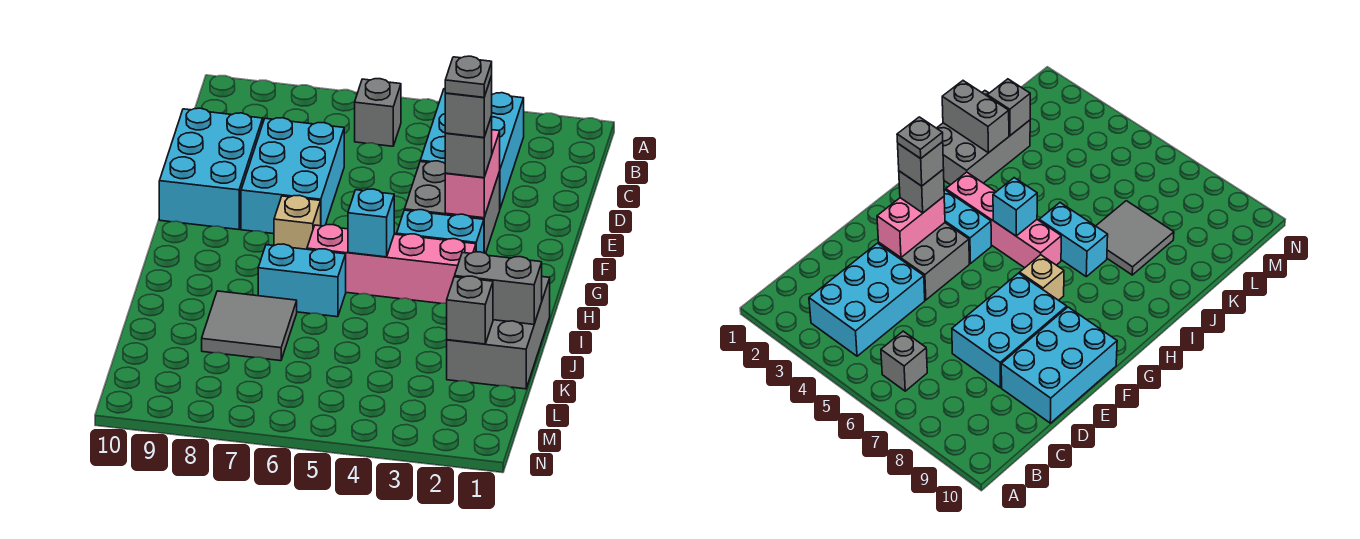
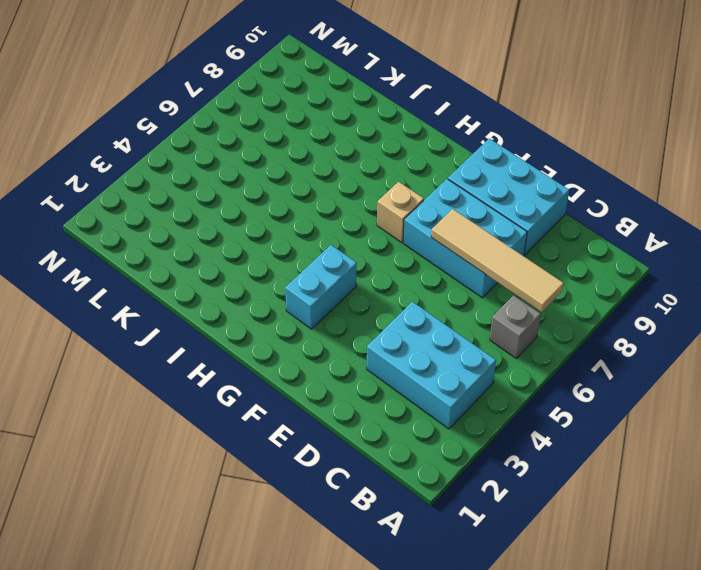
tan tile B7:E7 level 2 -> none
none -> grey brick E3:F4 level 1
none -> pink brick H3:H6 level 1
none -> grey brick I1:K2 level 1

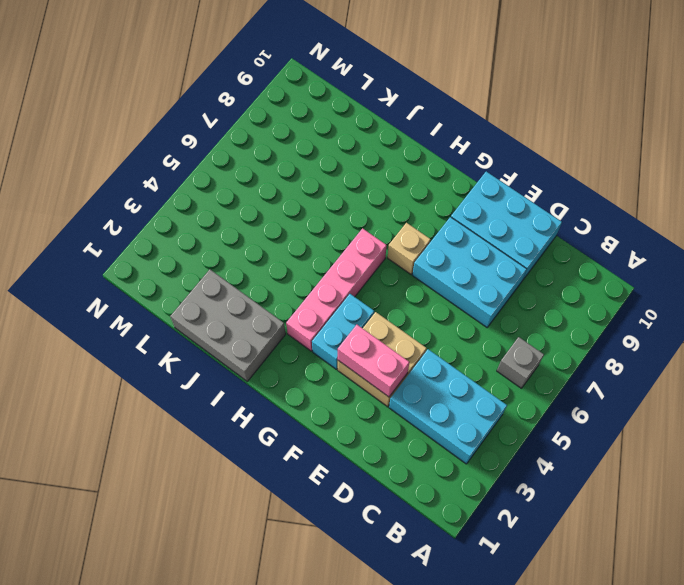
tan brick E3:F4 level 1 -> grey brick E3:F4 level 1
none -> cyan brick I6:I7 level 1
none -> grey tile J7:K8 level 1
none -> cyan brick H5 level 2

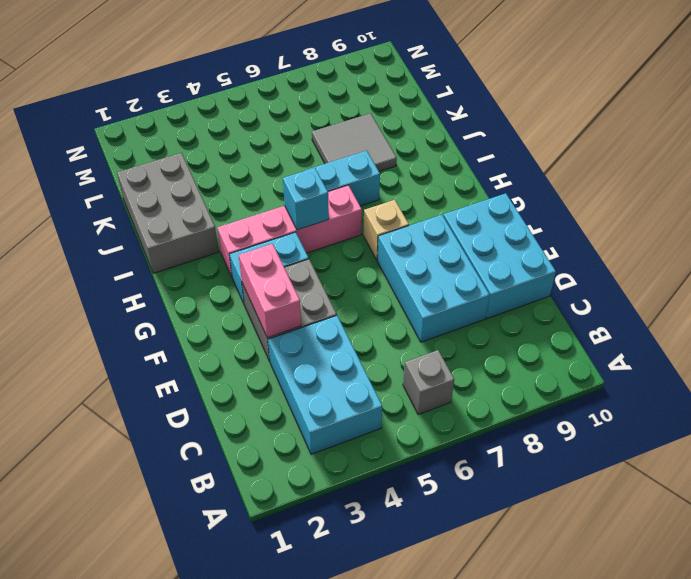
none -> grey brick J1:J2 level 2
none -> grey brick K2 level 2
none -> grey brick F3 level 3

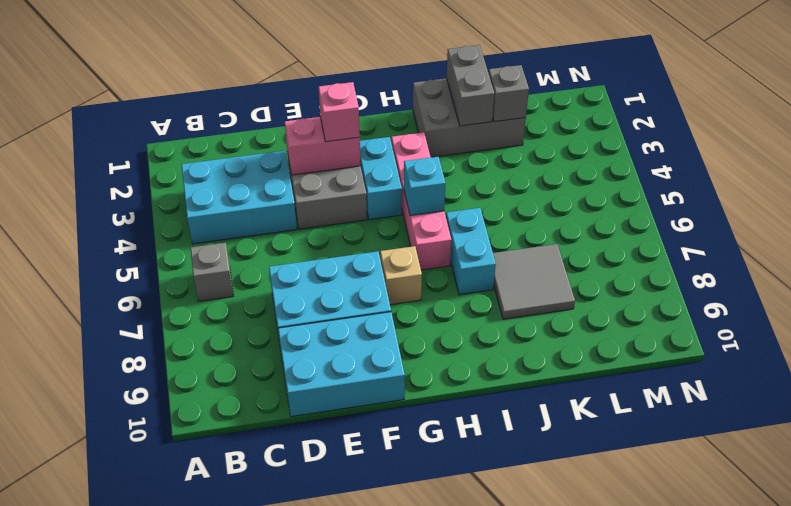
pink brick F3 level 3 -> grey brick F3 level 3
none -> grey brick F3 level 4
none -> grey plate F3 level 5

